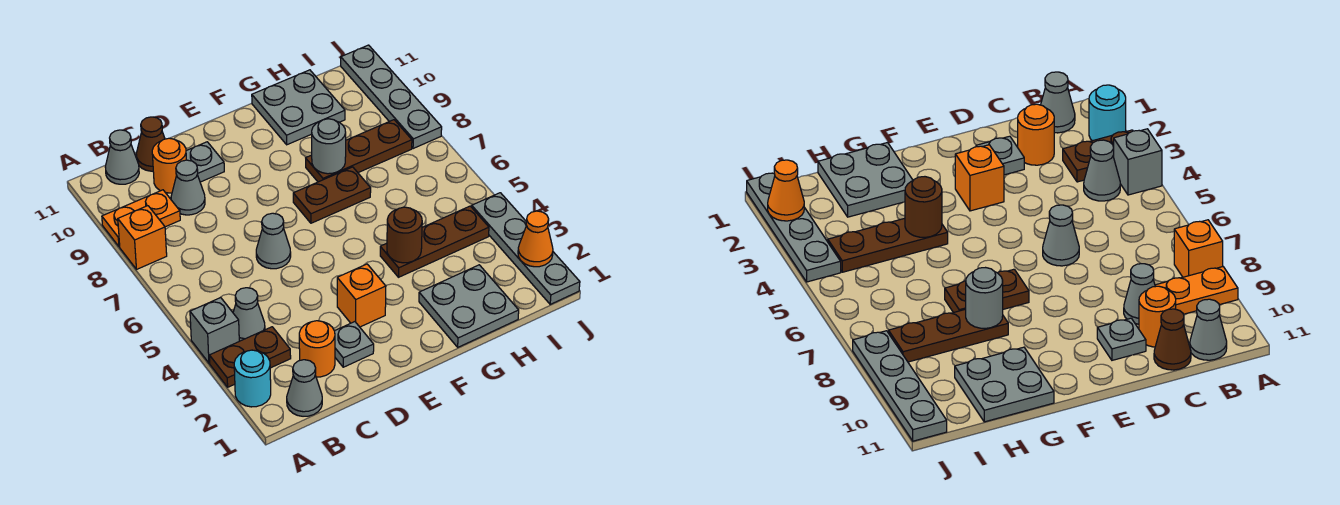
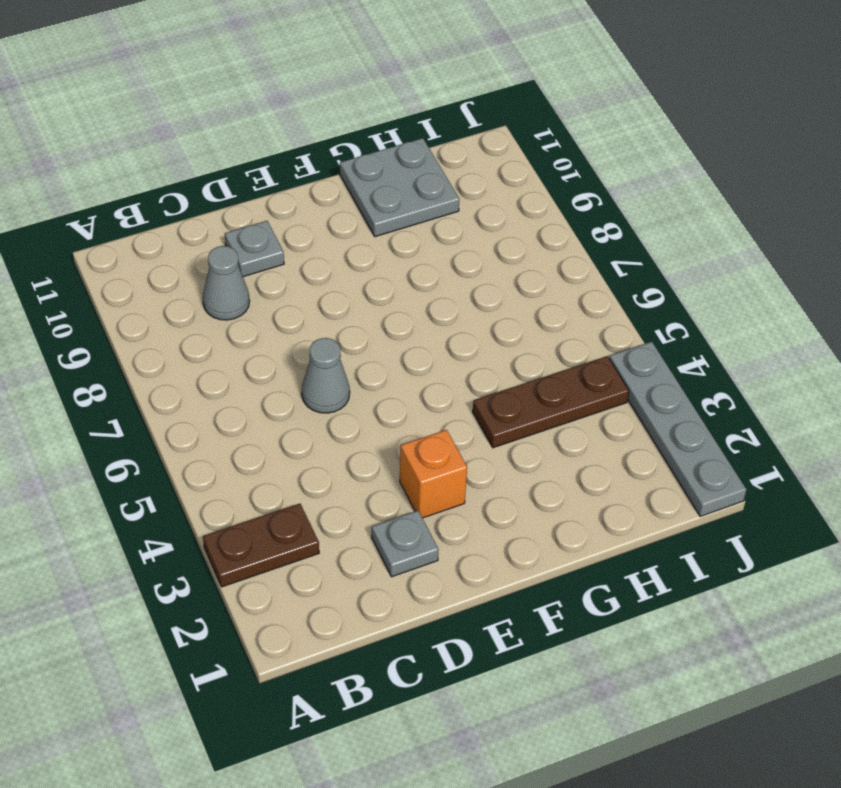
none -> cyan round brick A2 level 1
none -> grey brick A4 level 1
none -> orange brick A8 level 1

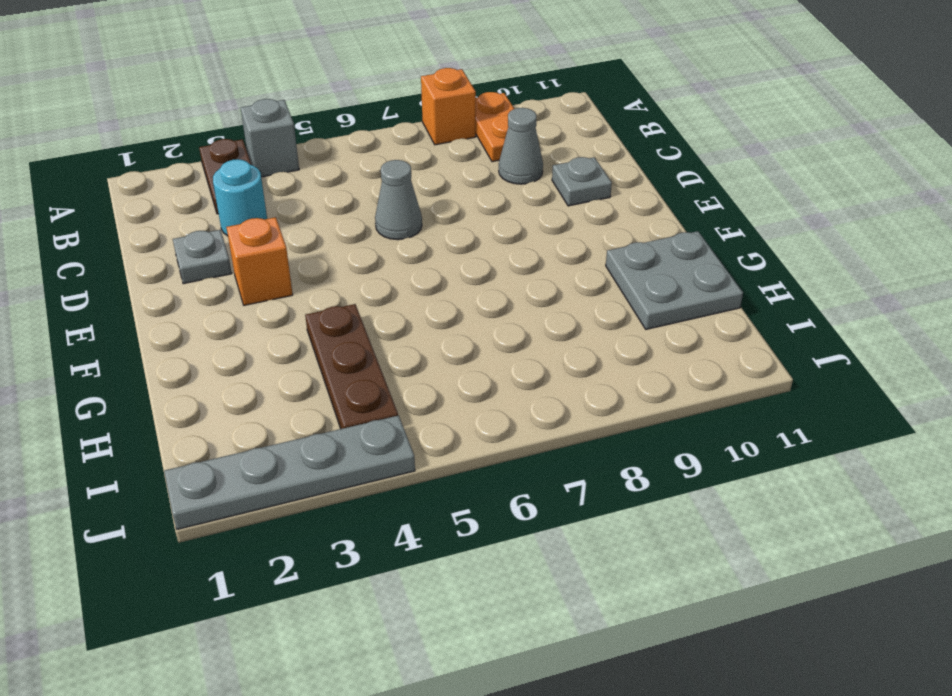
cyan round brick C3 level 1 -> cyan round brick A2 level 1
none -> grey cone B1 level 1
none -> grey cone B4 level 1
none -> grey cone B11 level 1

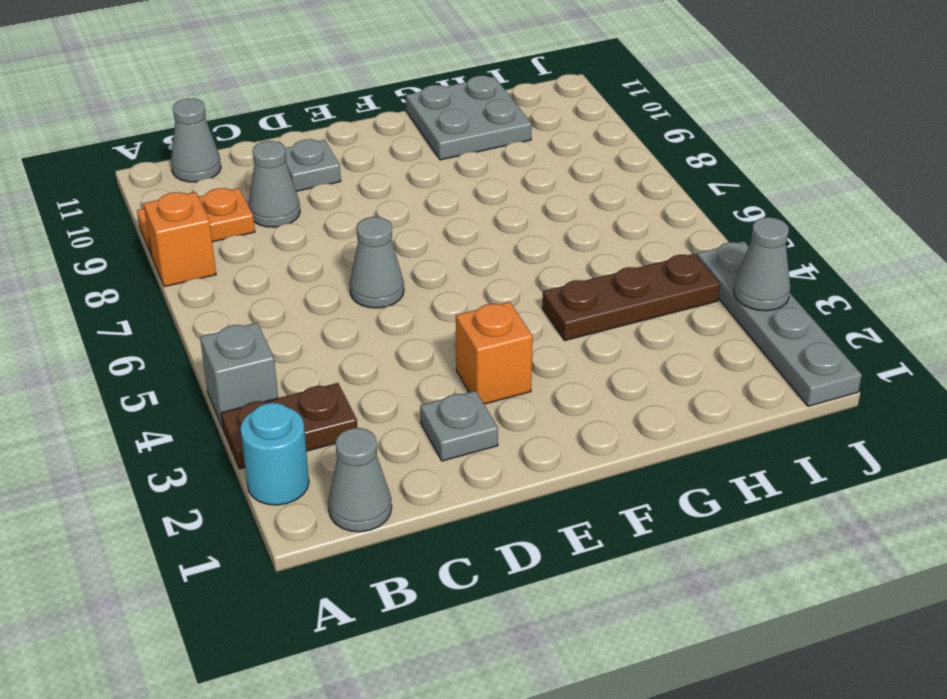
grey cone J3 level 2 -> grey cone B4 level 1
none -> orange round brick C2 level 1
none -> orange round brick C10 level 1
none -> brown cone C11 level 1

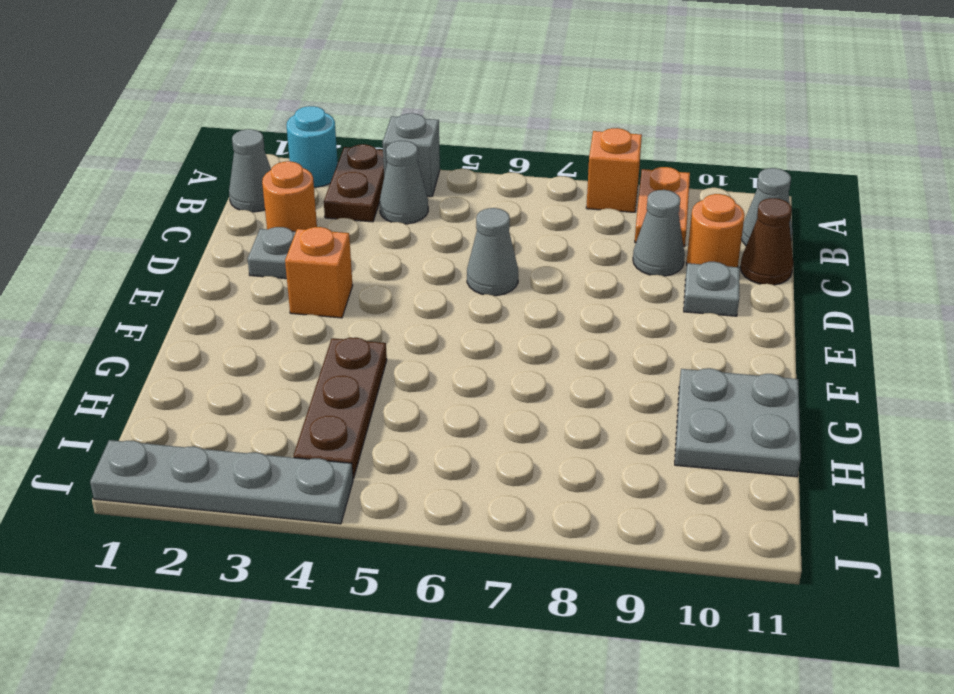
none -> brown plate F7:G7 level 1
none -> grey plate G1:H2 level 1
none -> brown plate G8:I8 level 1

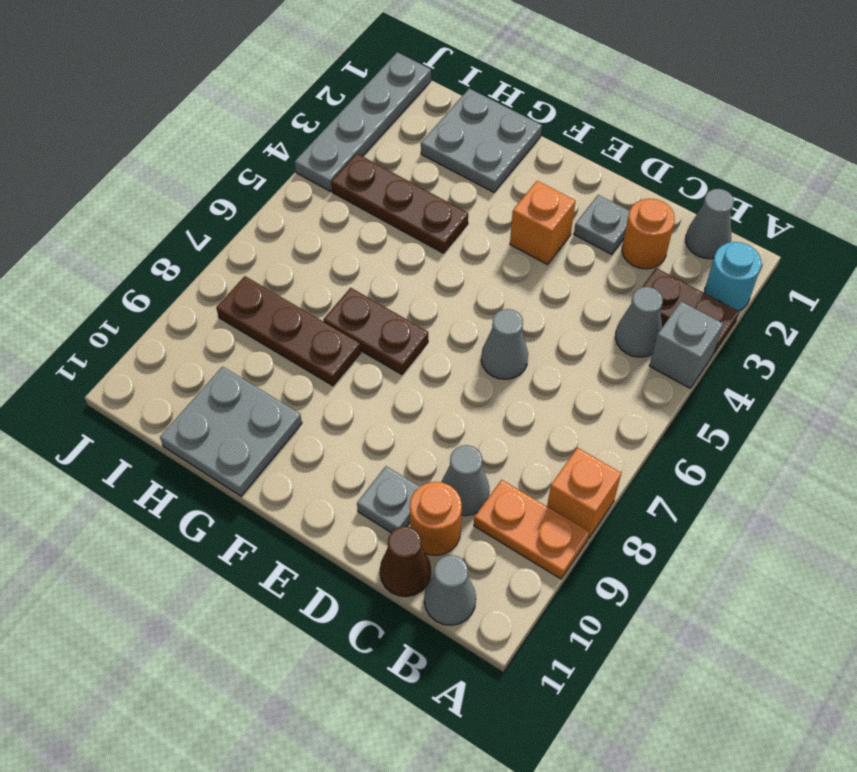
none -> grey plate J8:J11 level 1
none -> brown round brick G4 level 2
none -> grey round brick G8 level 2

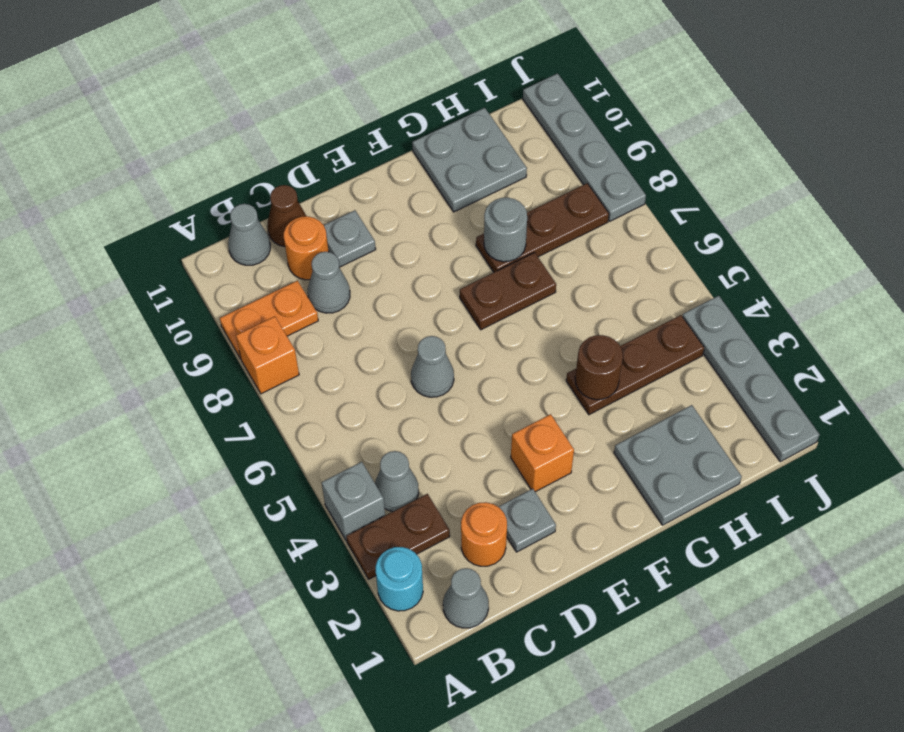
none -> orange cone J2 level 2

